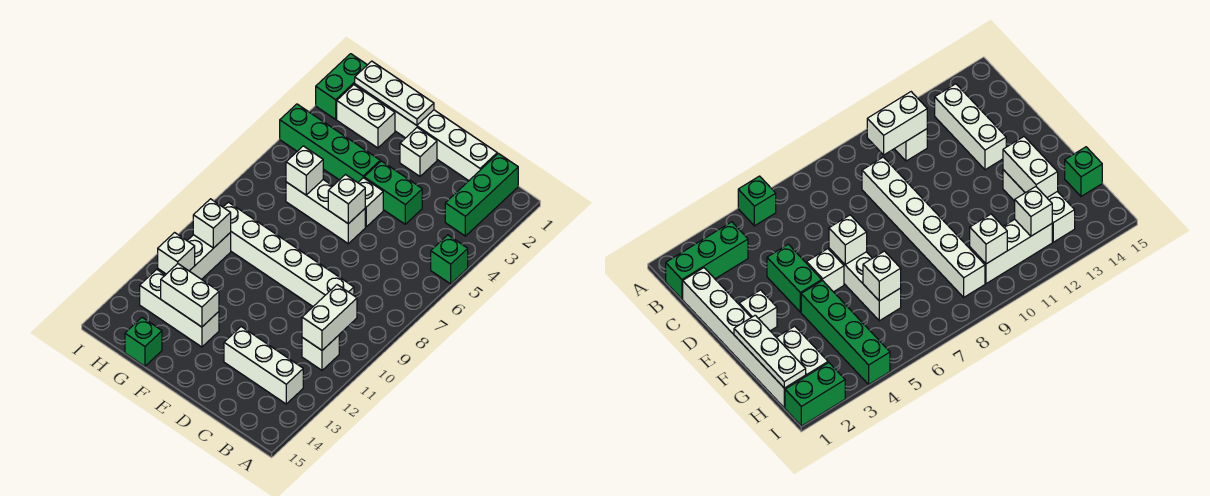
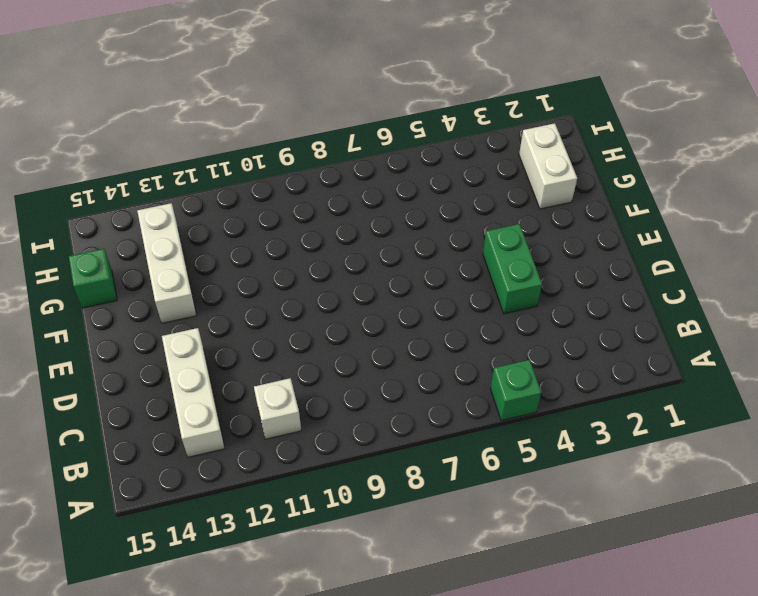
none -> green brick B1:B3 level 1
none -> white brick C1:H1 level 1
none -> white brick C9:H9 level 1

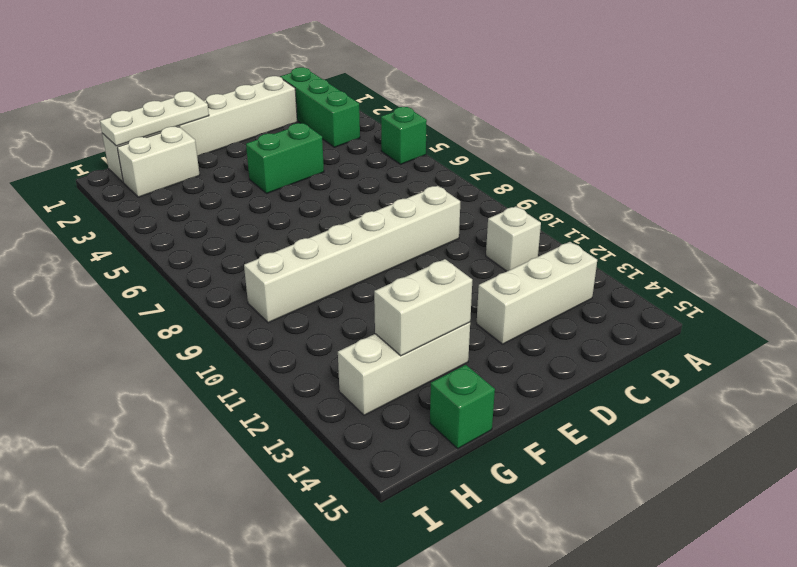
none -> white brick E2 level 1
none -> white brick E5 level 1
none -> white brick E6:G6 level 1

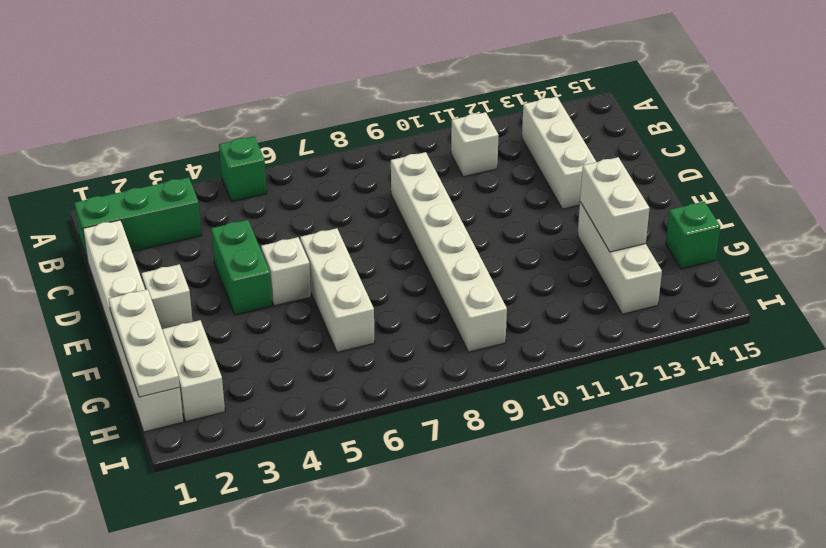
none -> green brick F4:I4 level 1
none -> white brick H10:H12 level 1
none -> green brick I1:I2 level 1

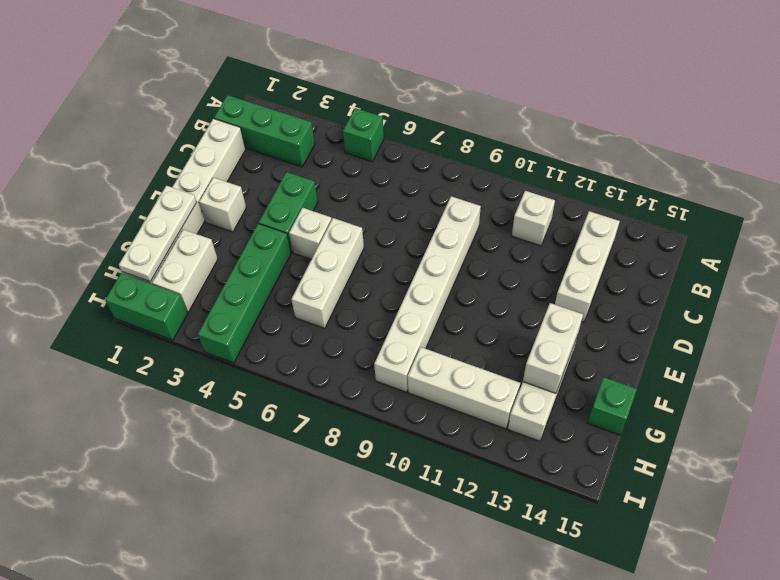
none -> white brick B10:B11 level 2
none -> white brick E6 level 2
none -> white brick G6 level 2

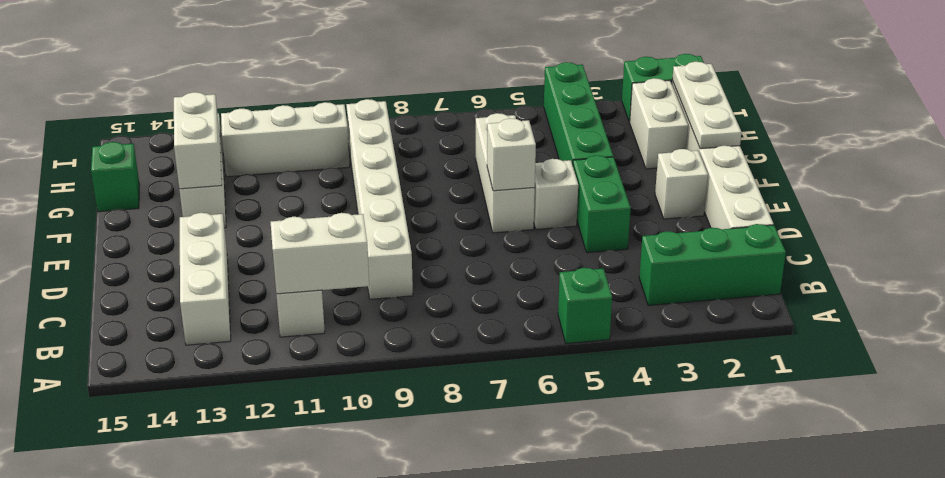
none -> white brick G6 level 2
none -> white brick H10 level 2
none -> white brick H12 level 2

